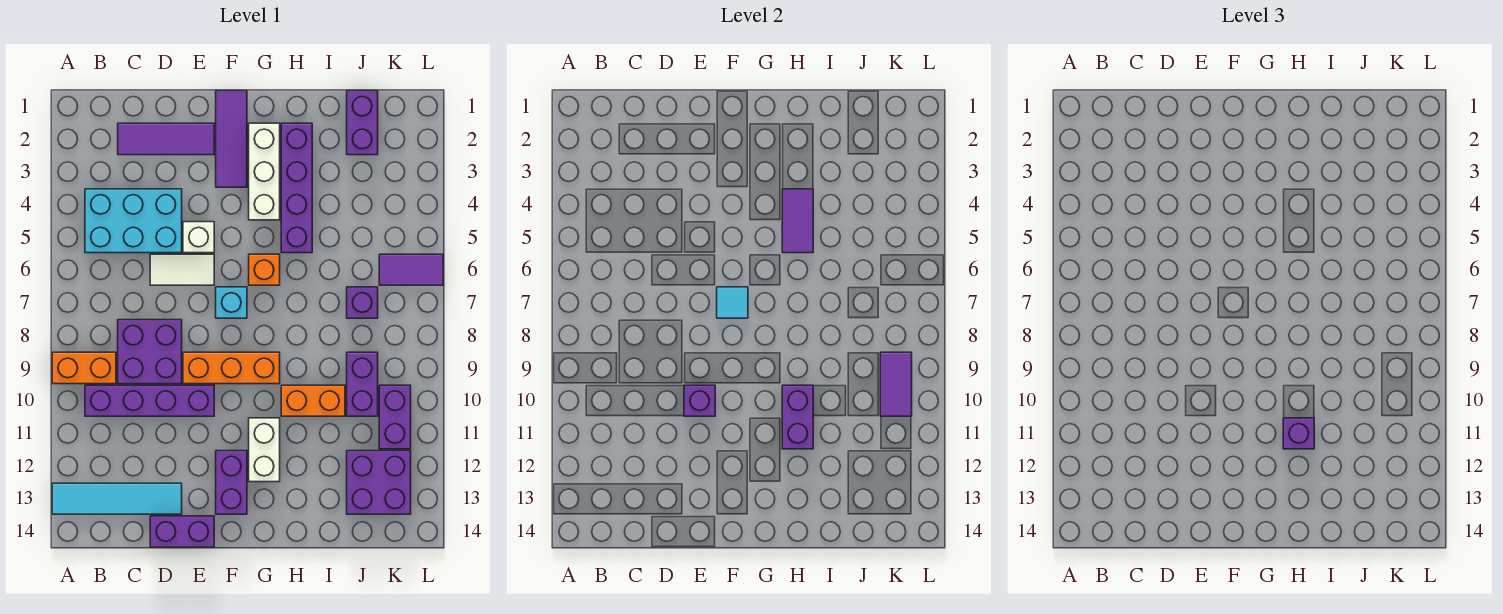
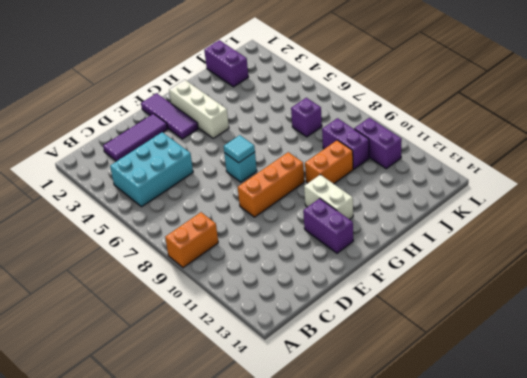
none -> cyan tile A13:D13 level 1
none -> purple brick B10:E10 level 1
none -> purple brick C8:D9 level 1
none -> white tile D6:E6 level 1

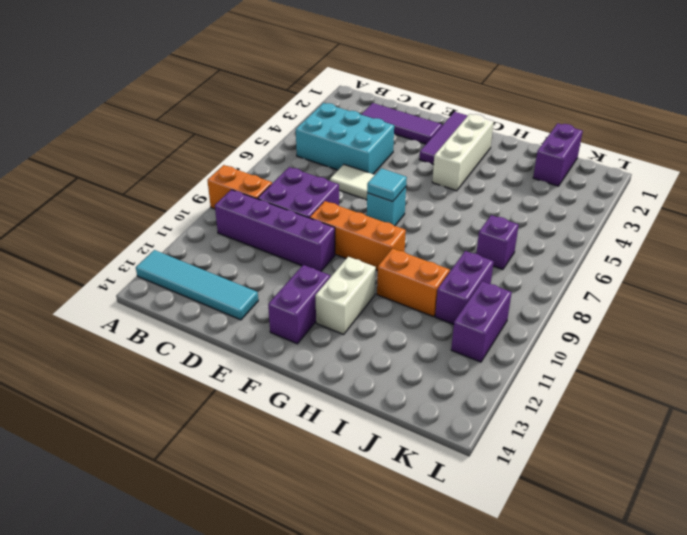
none -> purple brick D14:E14 level 1
none -> white brick E5 level 1
none -> orange brick G6 level 1
none -> purple brick H2:H5 level 1

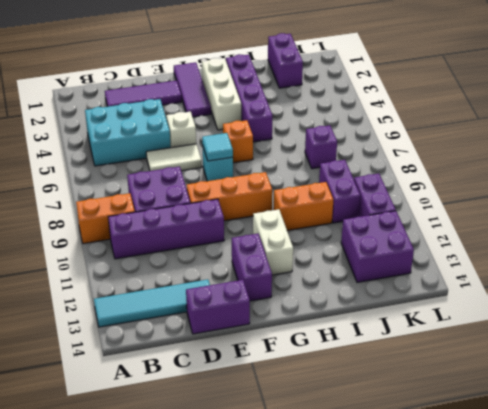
none -> purple tile K6:L6 level 1
none -> purple brick E10 level 2
none -> purple tile H4:H5 level 2
none -> purple brick H10:H11 level 2

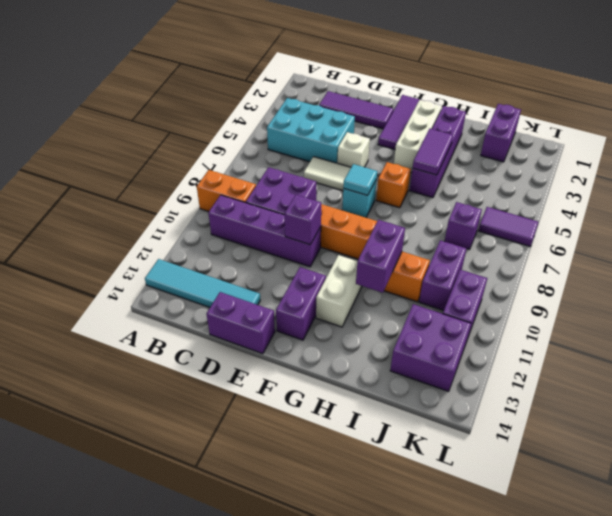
none -> purple tile K9:K10 level 2
none -> purple brick H11 level 3

